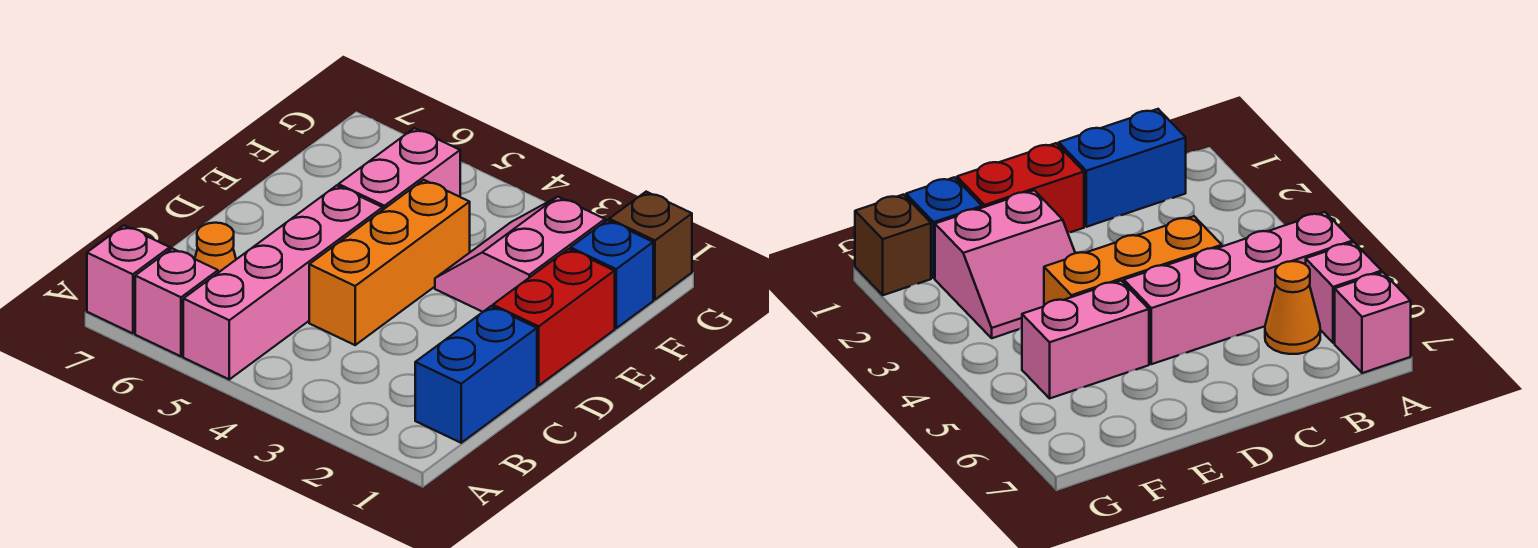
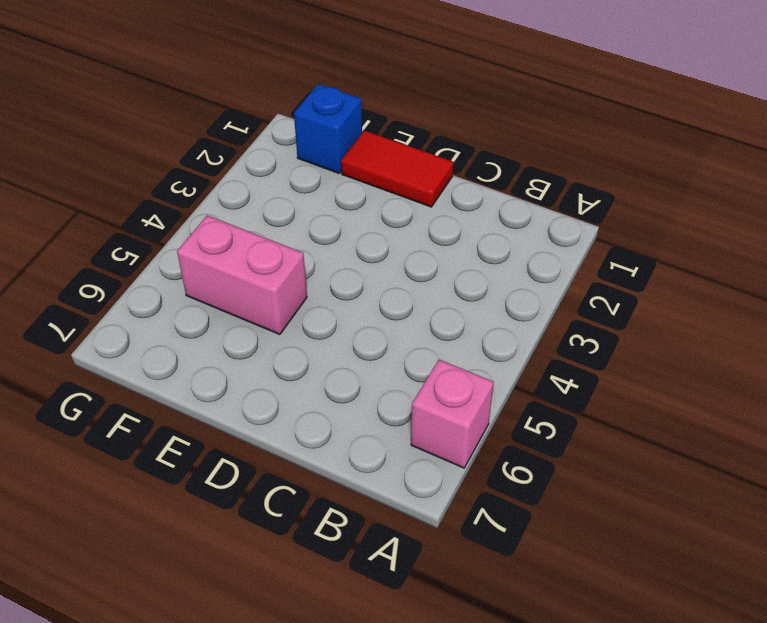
red tile D1:E1 level 1 -> red brick D1:E1 level 1
none -> pink brick A5:D5 level 1
none -> pink brick A7 level 1

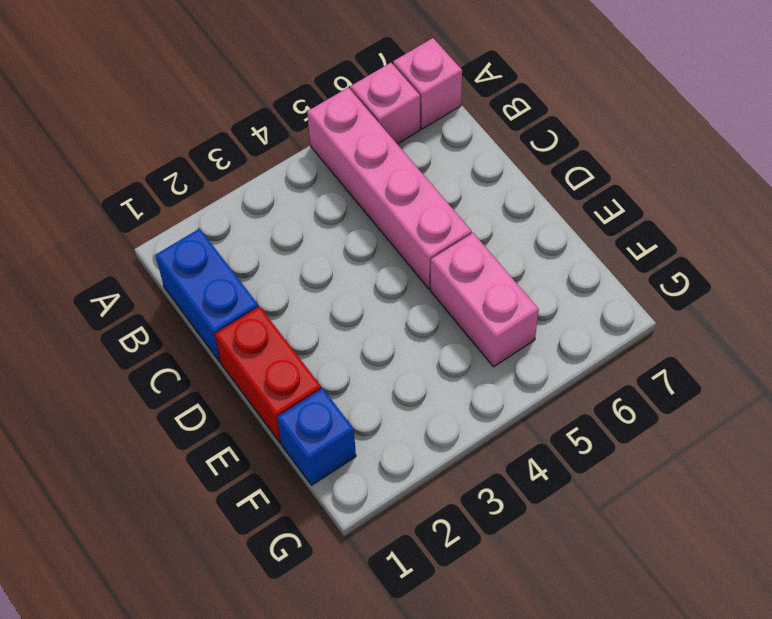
none -> orange cone B6 level 1
none -> orange brick C4:E4 level 1

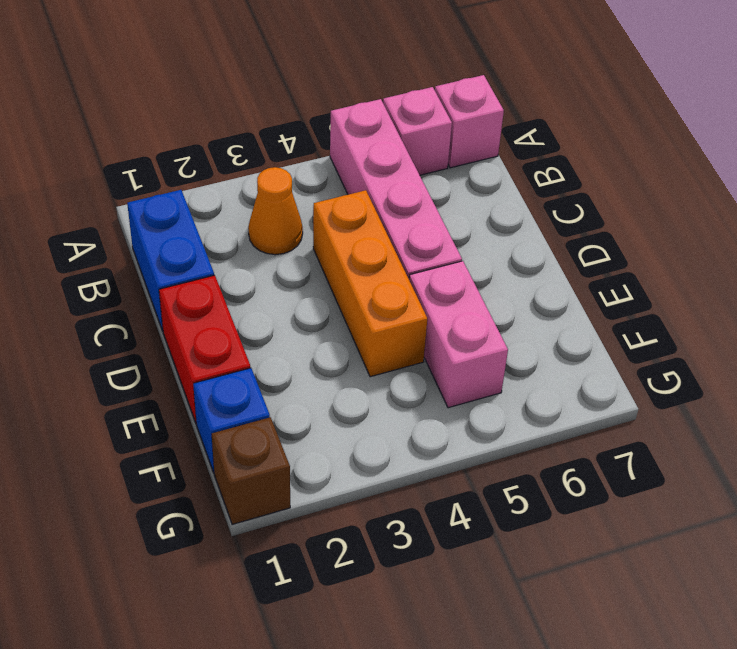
orange cone B3 level 1 -> orange cone B6 level 1
none -> pink slope E2:F3 level 1 top 2

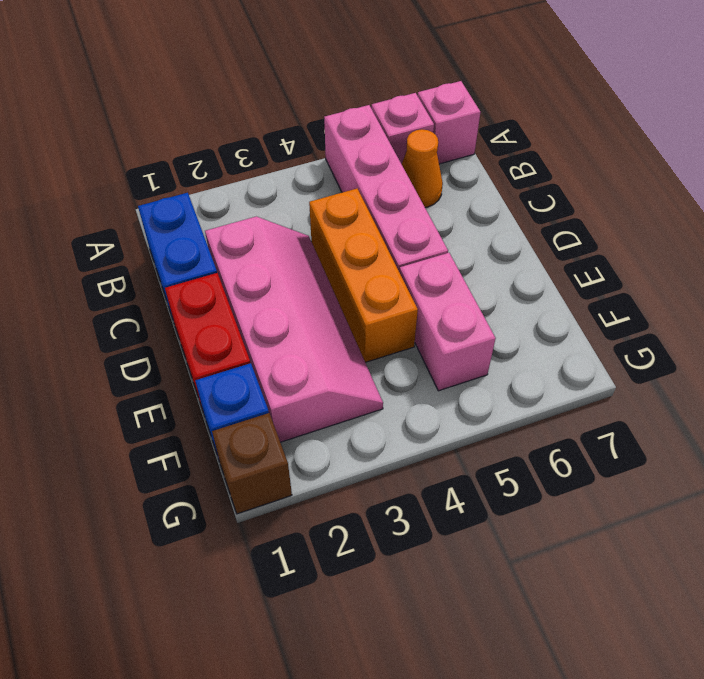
pink slope C2:F3 level 1 top 2 -> pink slope E2:F3 level 1 top 2

